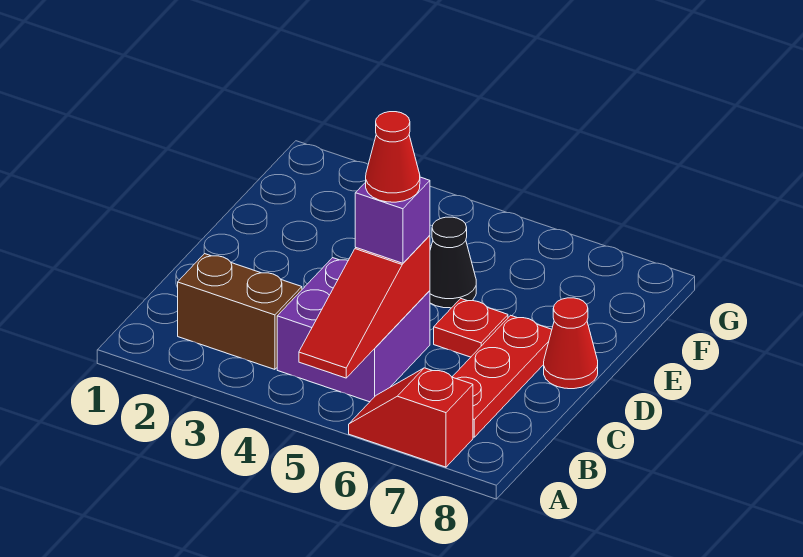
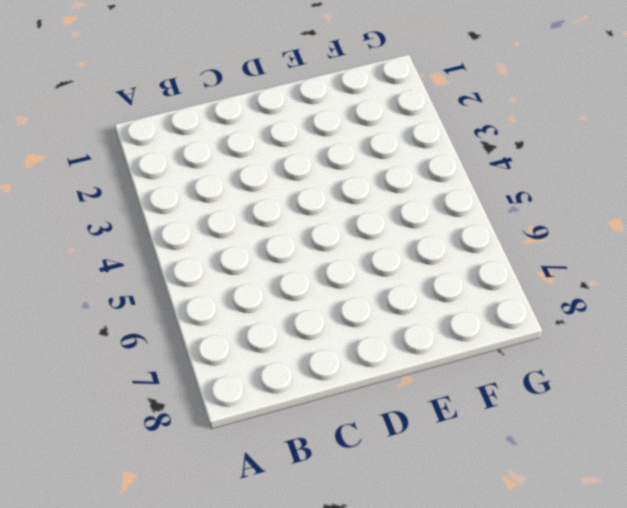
none -> red slope A6:A7 level 1 top 7
none -> brown brick B2:B3 level 1

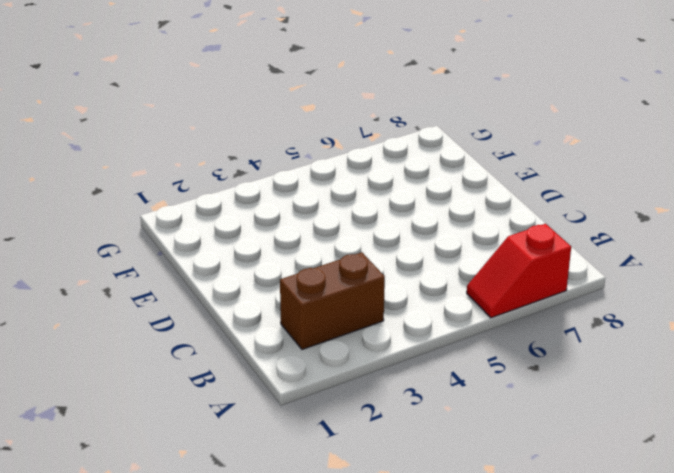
none -> purple brick B4:C5 level 1
none -> red plate B7:D7 level 1

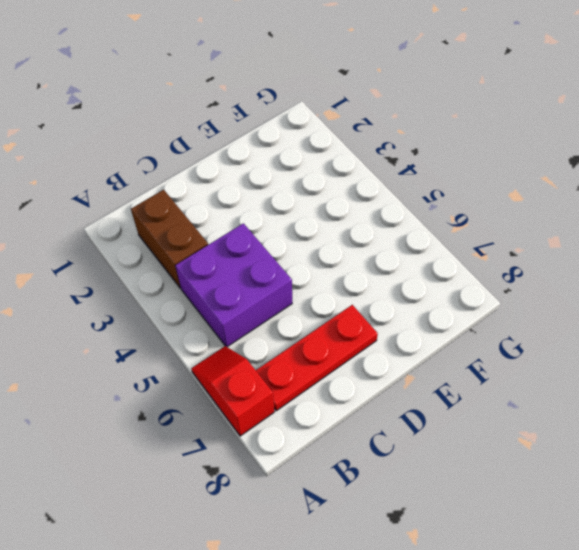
none -> red plate D6 level 1
none -> red cone D8 level 1

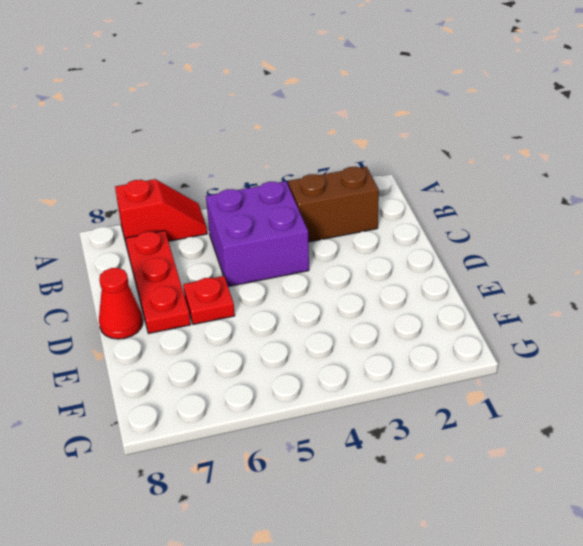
none -> black cone E5 level 1
none -> red slope A5:C5 level 2 top C

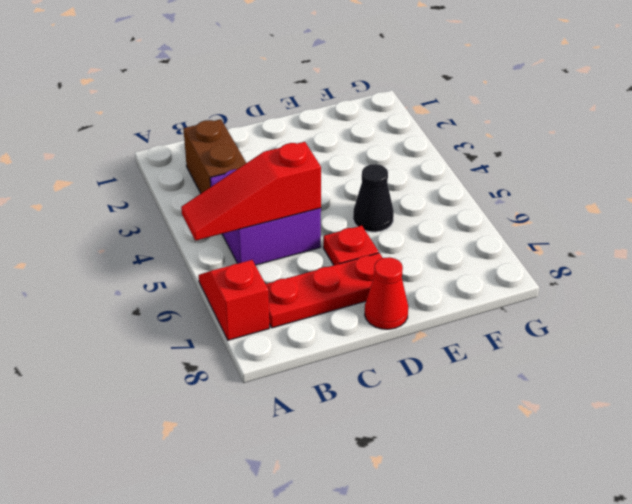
none -> purple brick C5 level 3
none -> red cone C5 level 4

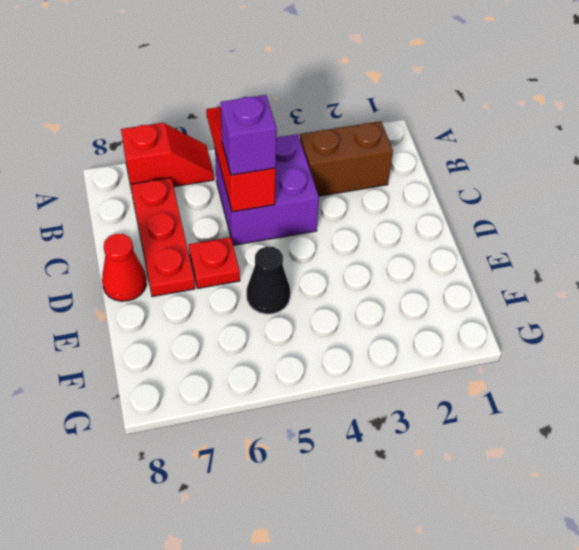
none -> red cone C5 level 4

